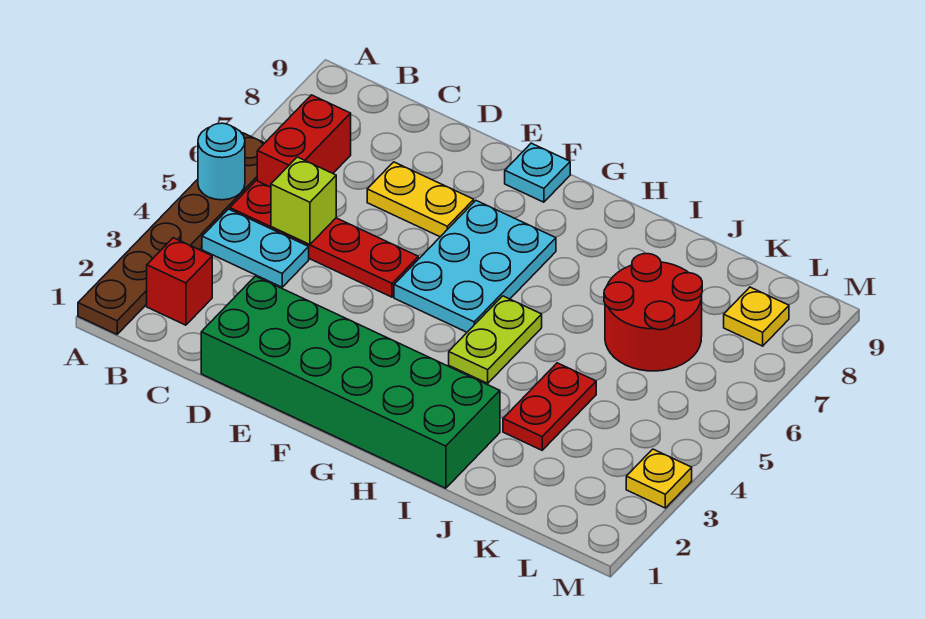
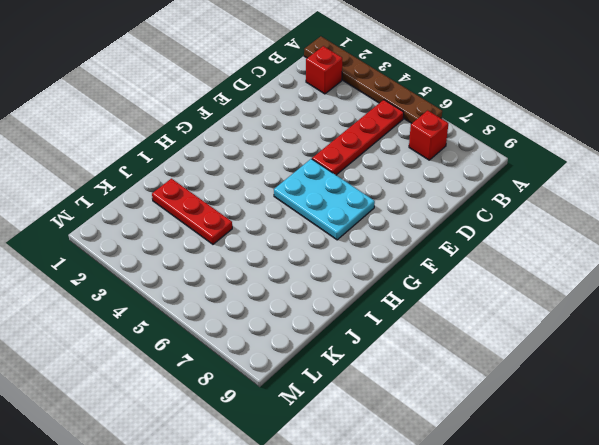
red brick B7 level 1 -> red brick B6:B7 level 1
red plate J2:J4 level 1 -> red plate J3:J4 level 1
none -> cyan plate B4:C4 level 1
none -> green brick D1:I2 level 1
none -> yellow plate D7:E7 level 1

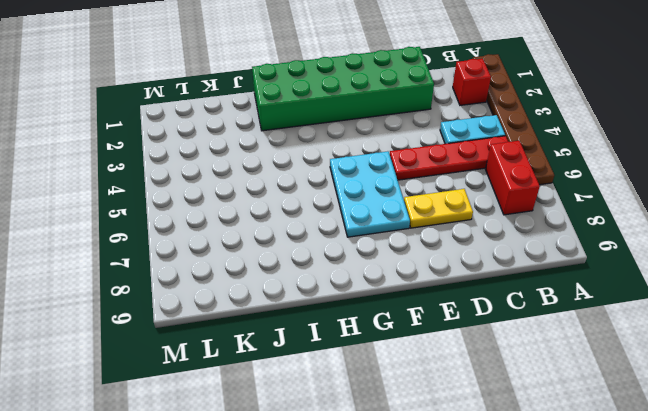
none -> cyan plate F9 level 1
none -> lime plate H4:H5 level 1
none -> red plate J3:J4 level 1

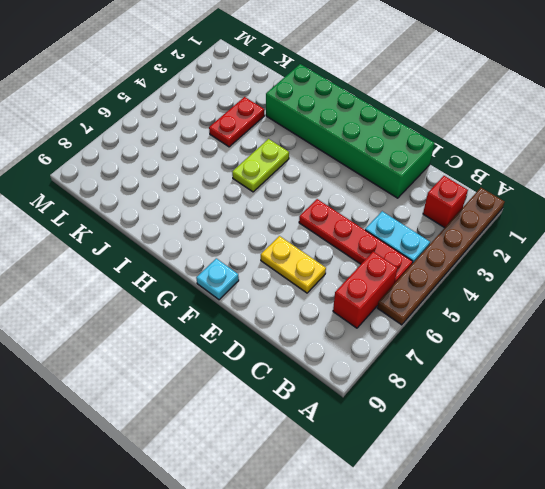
none -> cyan plate F5:G7 level 1
none -> red round brick J6:K7 level 1
none -> yellow plate L8 level 1

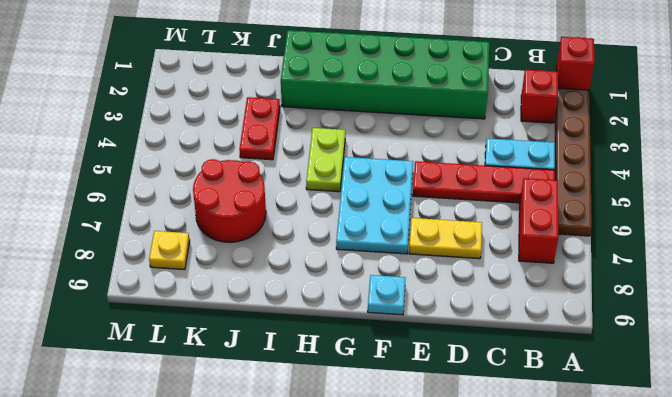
red brick A1 level 2 -> none
none -> yellow plate M3 level 1
none -> cyan round brick A5 level 2
none -> lime brick C5 level 2

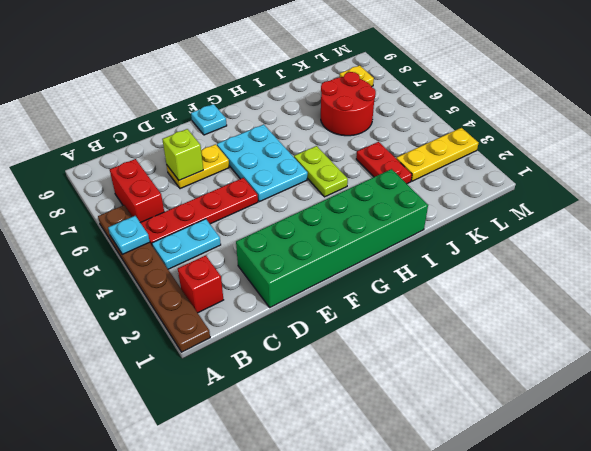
cyan plate A5 level 2 -> cyan round brick A5 level 2
lime brick D7 level 2 -> lime brick C5 level 2
yellow plate K3:M3 level 1 -> yellow plate M3 level 1

